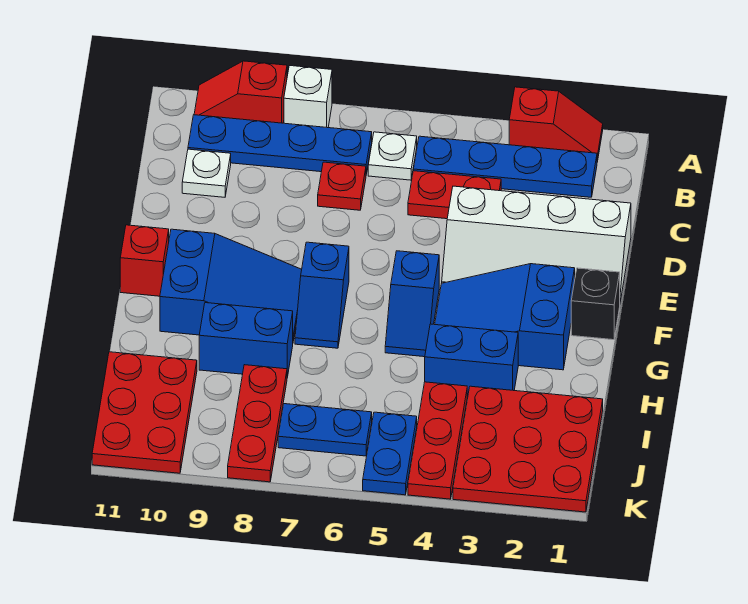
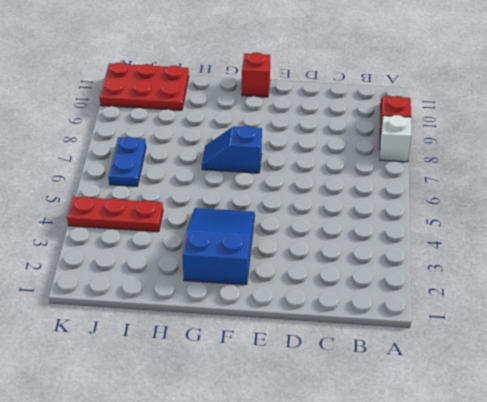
none -> red slope A2:A3 level 1 top 3
none -> blue plate B2:B5 level 1
none -> white plate B6 level 1

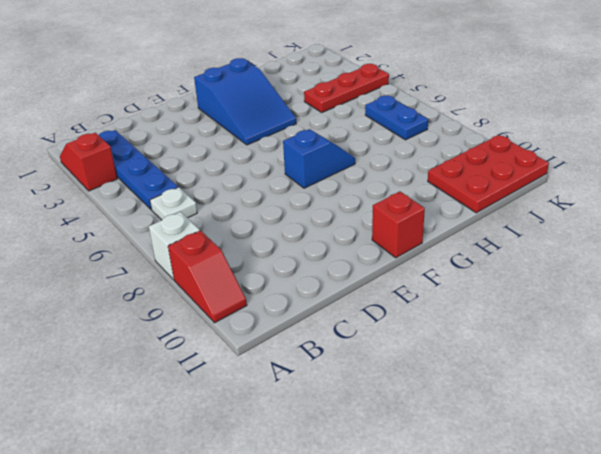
none -> blue plate B7:B10 level 1
none -> red plate C4:C5 level 1
none -> red plate C7 level 1

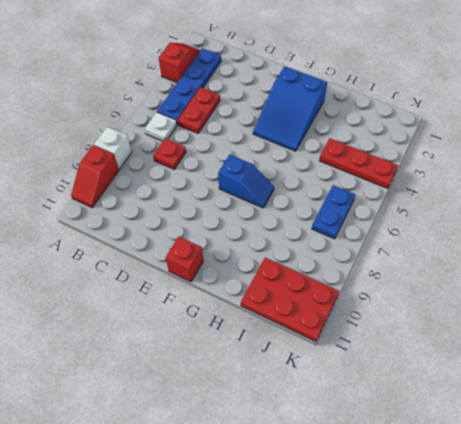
none -> blue plate B7:B10 level 1
none -> white plate C10 level 1
none -> white slope D1:E4 level 1 top D

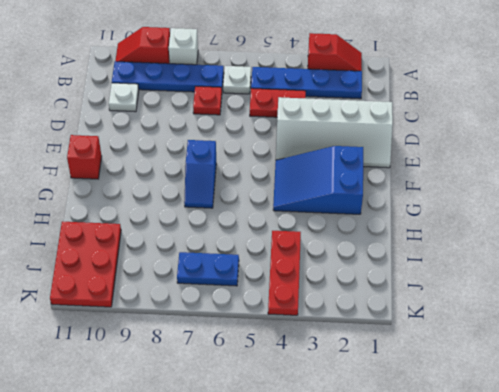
none -> black brick F1 level 1
none -> blue slope F5:G5 level 1 top F
none -> blue slope F8:G10 level 1 top 10

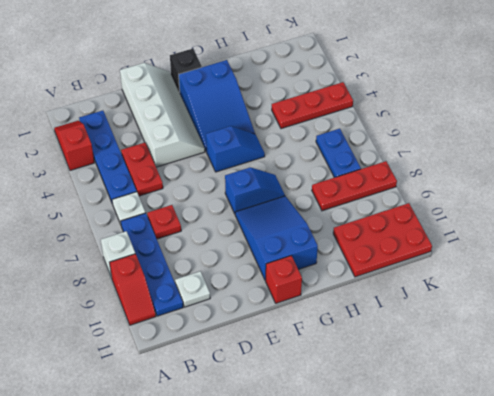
none -> blue brick H3:H4 level 1
none -> blue brick H8:H9 level 1
none -> red plate I1:K3 level 1

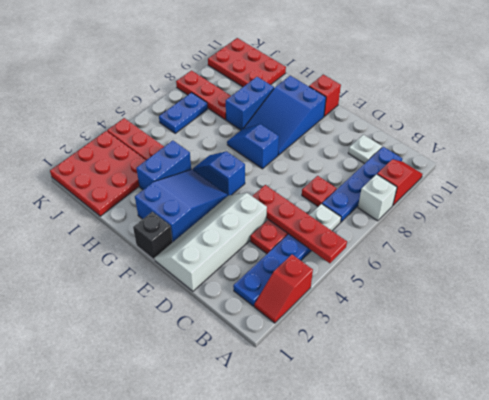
red plate A5:D5 level 2 -> none
none -> blue plate J5:K5 level 1

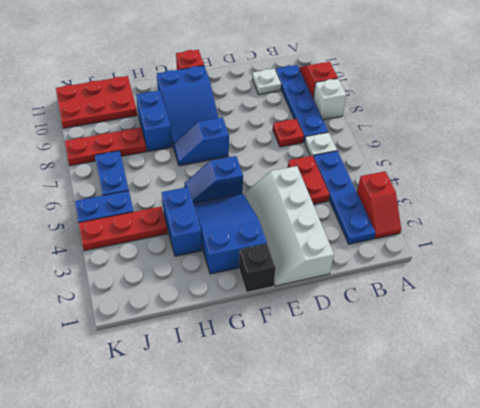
none -> red plate I1:K3 level 1

